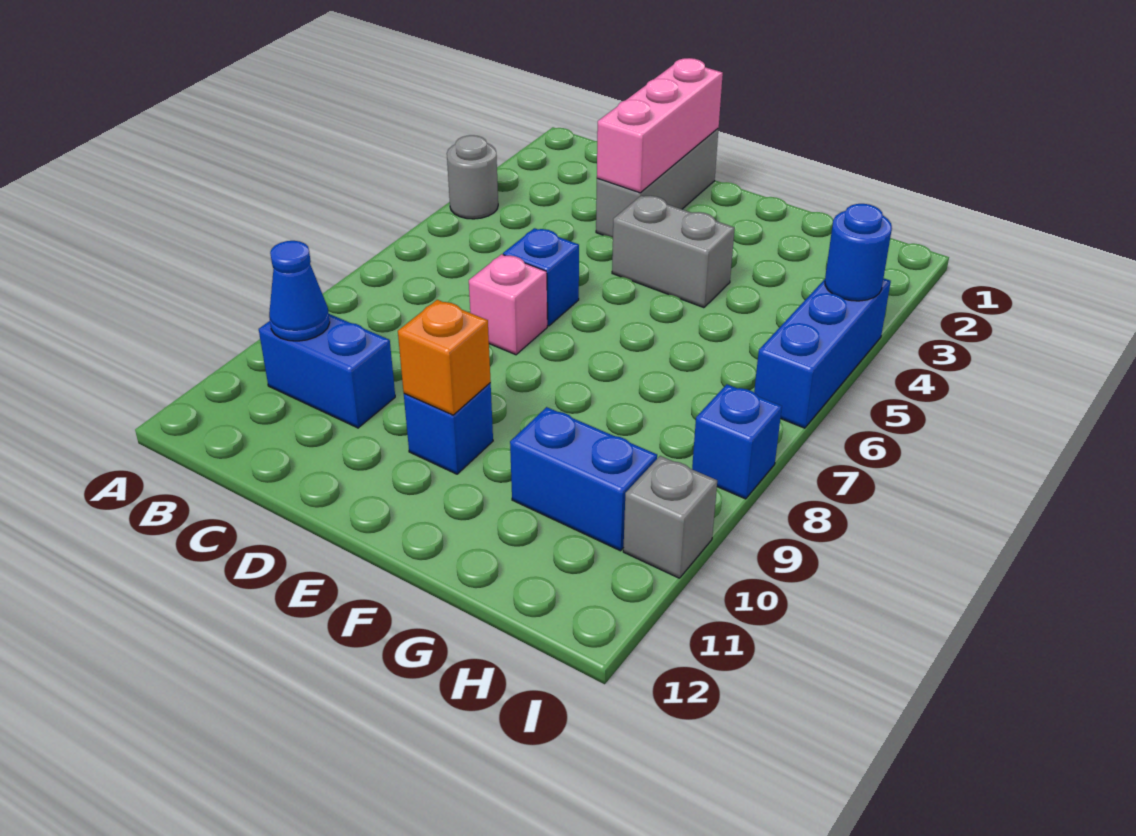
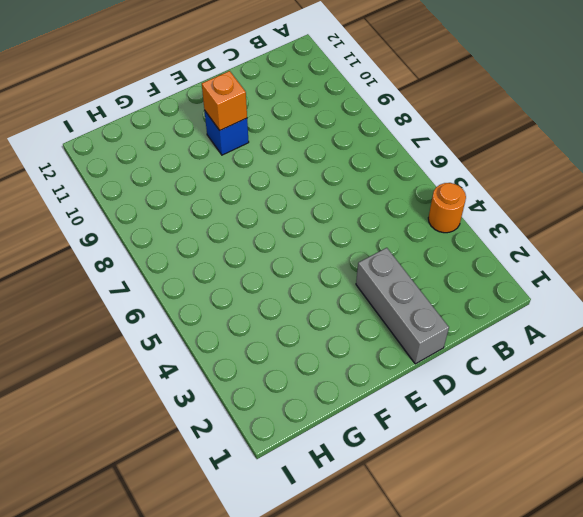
orange round brick A4 level 1 -> grey round brick A4 level 1
none -> blue brick B10:C10 level 1
none -> blue brick D6 level 1
none -> pink brick D7 level 1

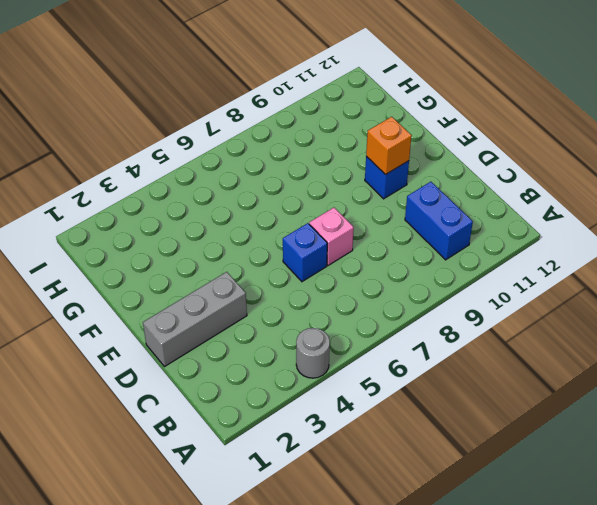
none -> grey brick E4:F4 level 1
none -> blue brick G10:H10 level 1
none -> blue brick I4:I6 level 1

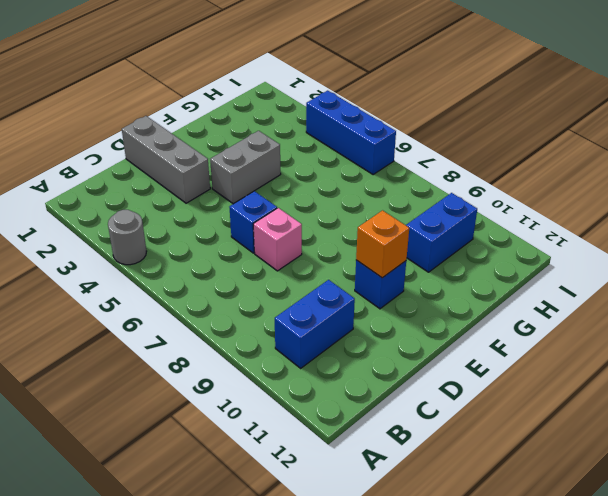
none -> blue brick I8 level 1
none -> grey brick I10 level 1
none -> blue cone B10 level 2

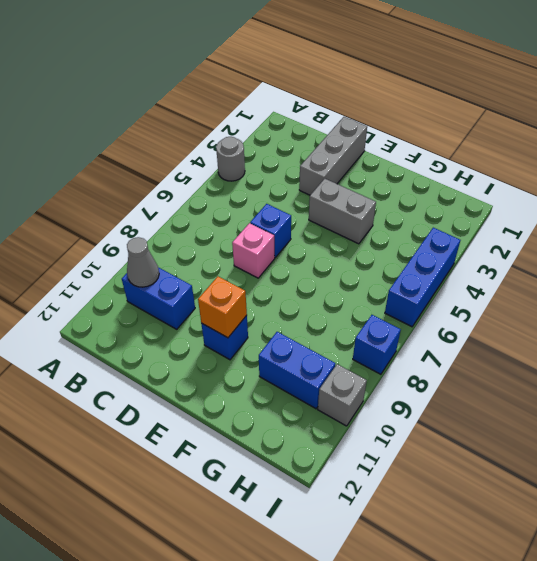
grey cone B10 level 2 -> blue cone B10 level 2
none -> pink brick D1:D3 level 2
none -> blue round brick I4 level 2

